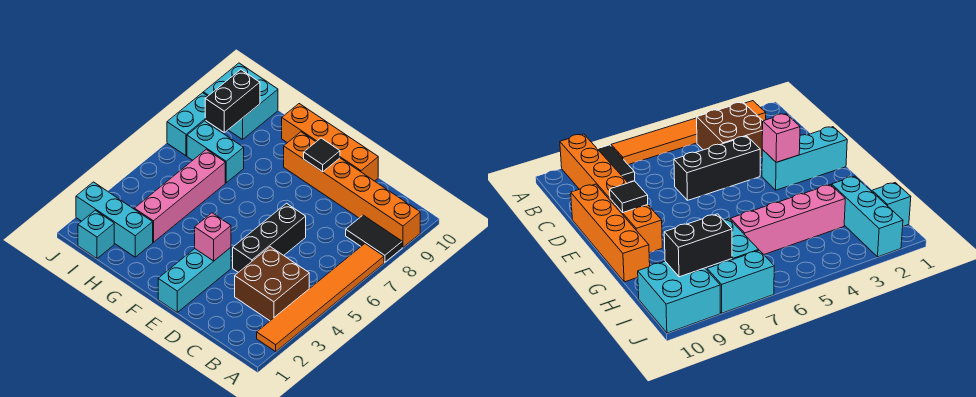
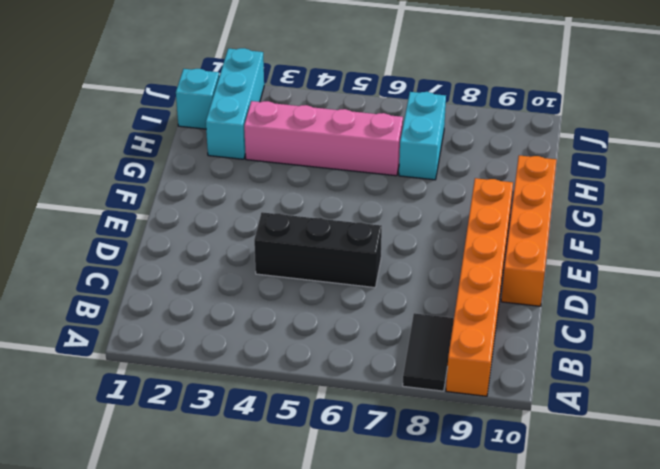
none -> orange tile A2:A7 level 1
none -> brown brick B3:C4 level 1
none -> cyan brick E1:E3 level 1

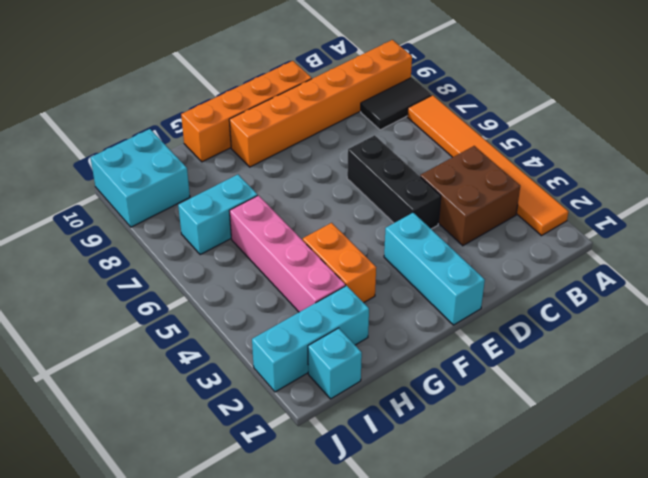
orange brick G3:G4 level 1 -> none
none -> cyan brick J7:J8 level 1
none -> pink brick E3 level 2
none -> black tile E9 level 2

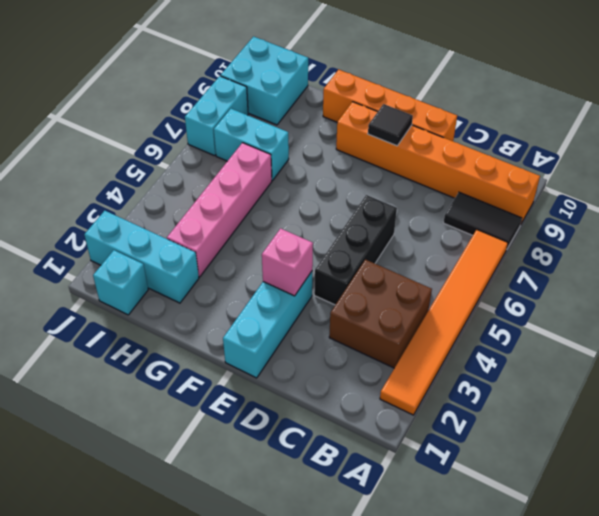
none -> black brick I8:I9 level 2

